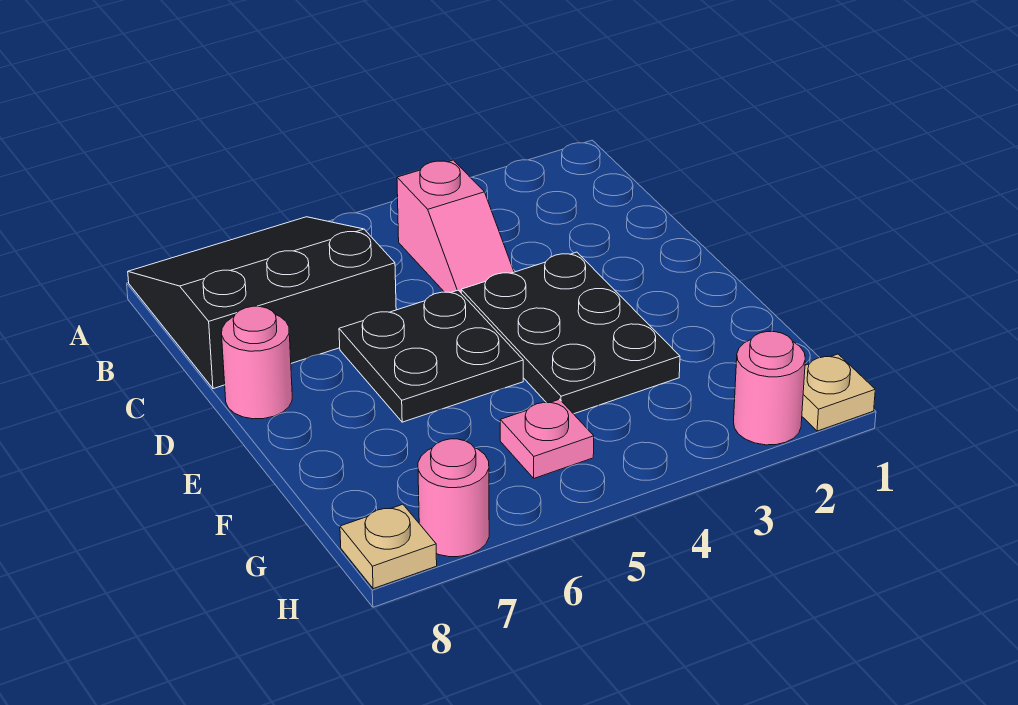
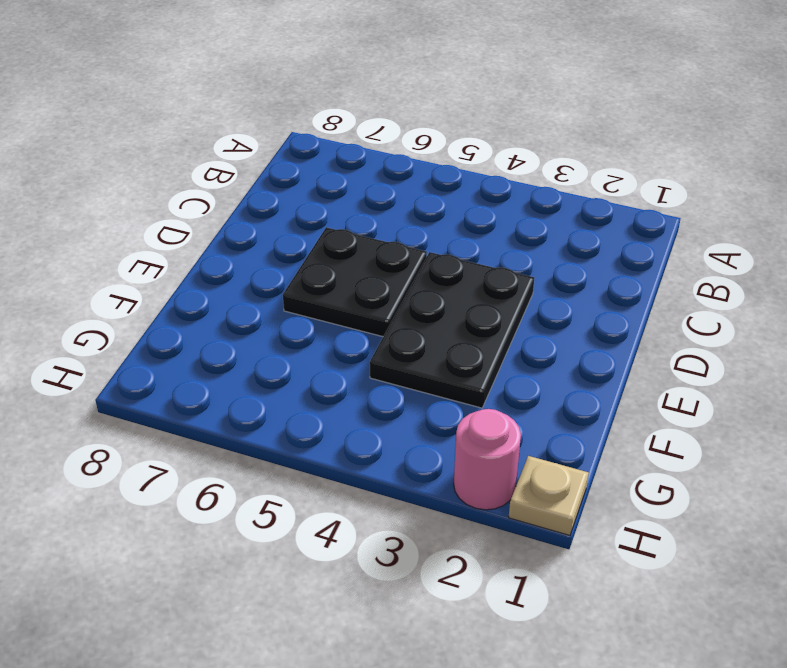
none -> black slope A6:C8 level 1 top C
none -> pink slope B4:C4 level 1 top B

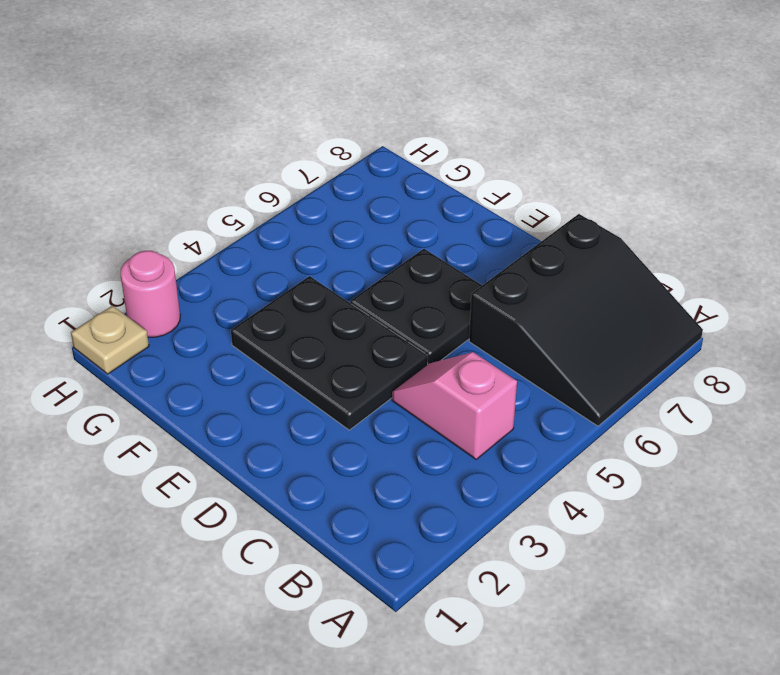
none -> pink round brick D8 level 1
none -> pink plate G5 level 1

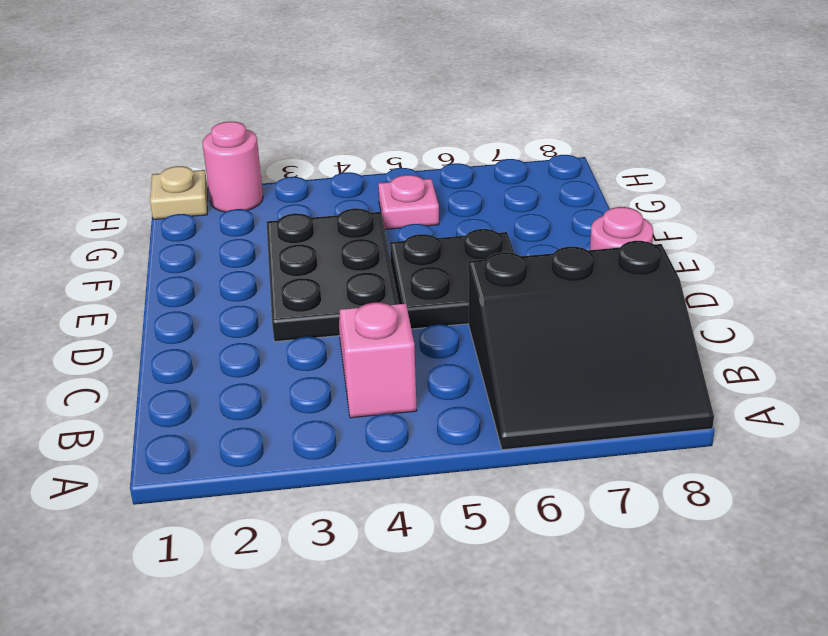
none -> pink round brick H7 level 1
none -> tan plate H8 level 1

